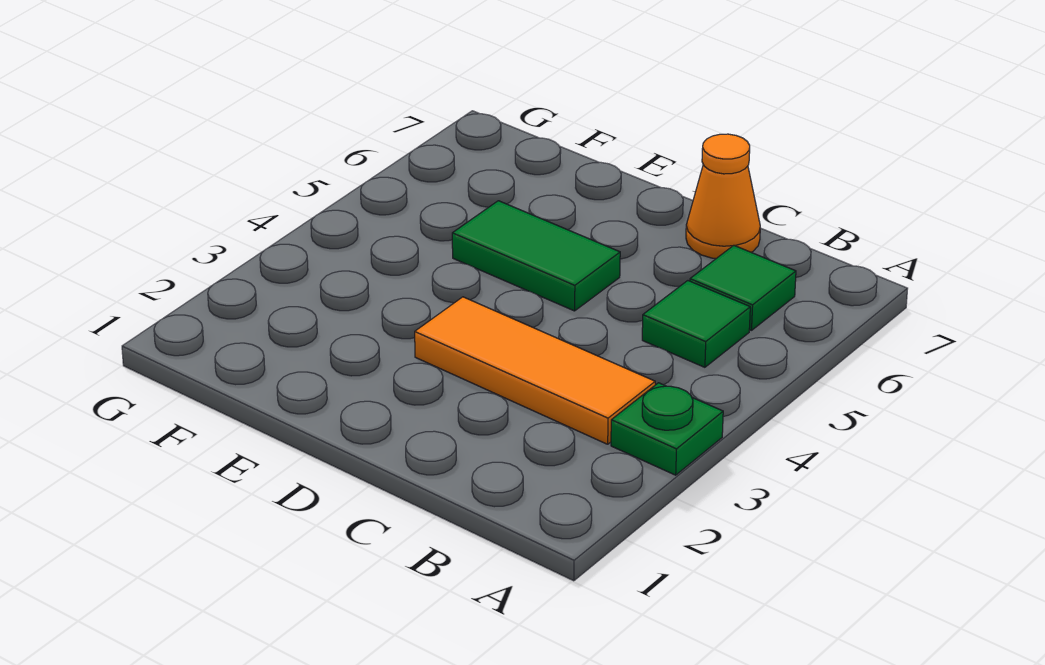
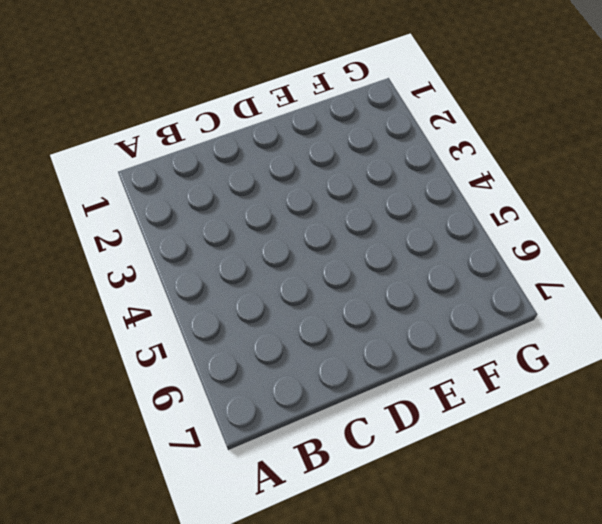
none -> green plate A3 level 1
none -> orange tile B3:D3 level 1

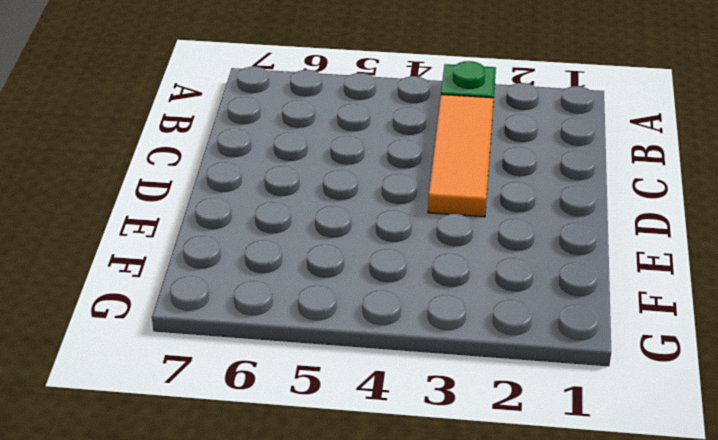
none -> green tile B5 level 1
none -> green tile B6 level 1

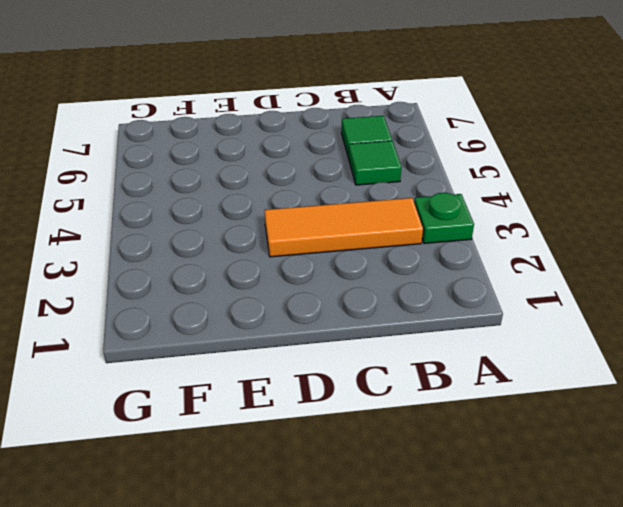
none -> orange cone C7 level 1
none -> green tile D5:E5 level 1

